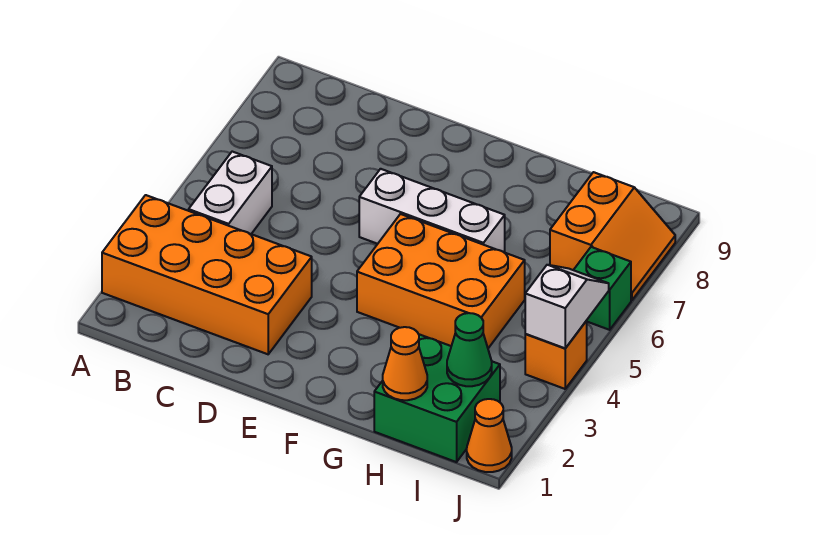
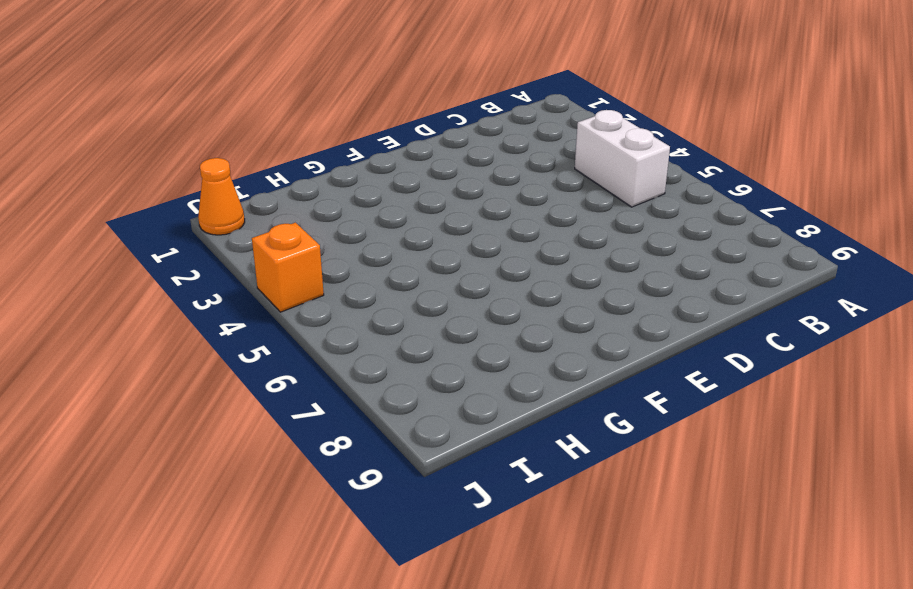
none -> orange brick A2:D3 level 1
none -> white brick E6:G6 level 1
none -> orange brick F4:H5 level 1

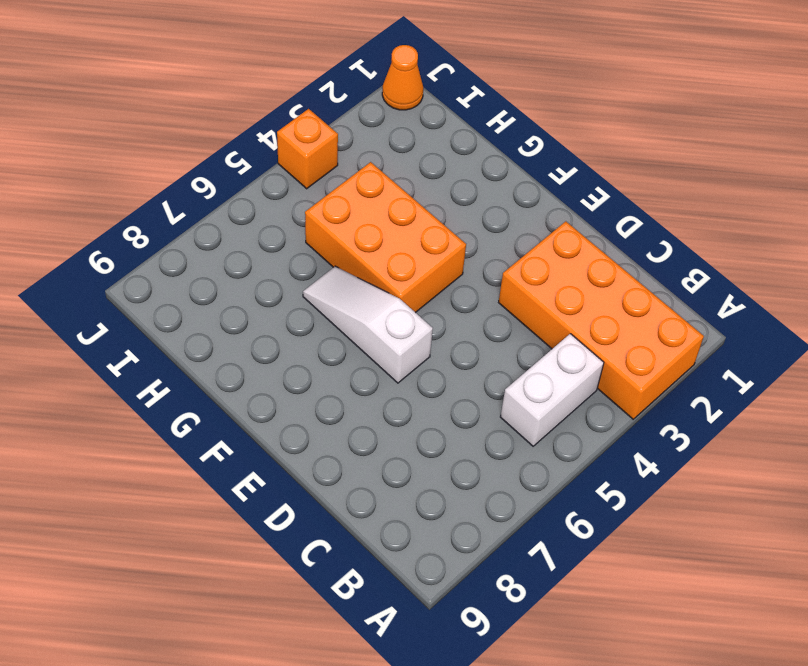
white slope E6:G6 level 1 top E -> white brick E6:G6 level 1
none -> green brick H1:I2 level 1
none -> orange slope I7:J8 level 1 top I
none -> green brick J6 level 1

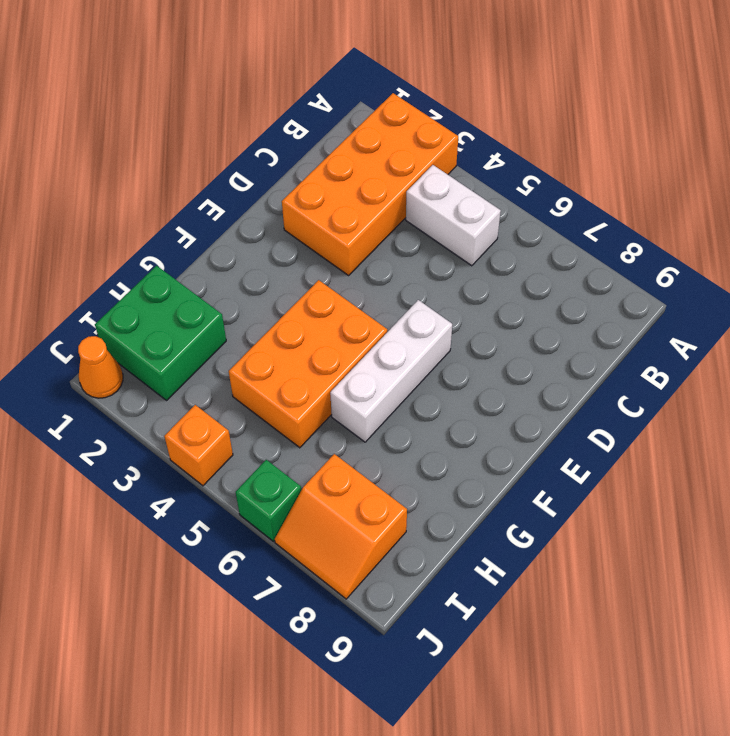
none -> orange cone H1 level 2
none -> green cone I2 level 2
none -> white slope J4:J5 level 2 top 4

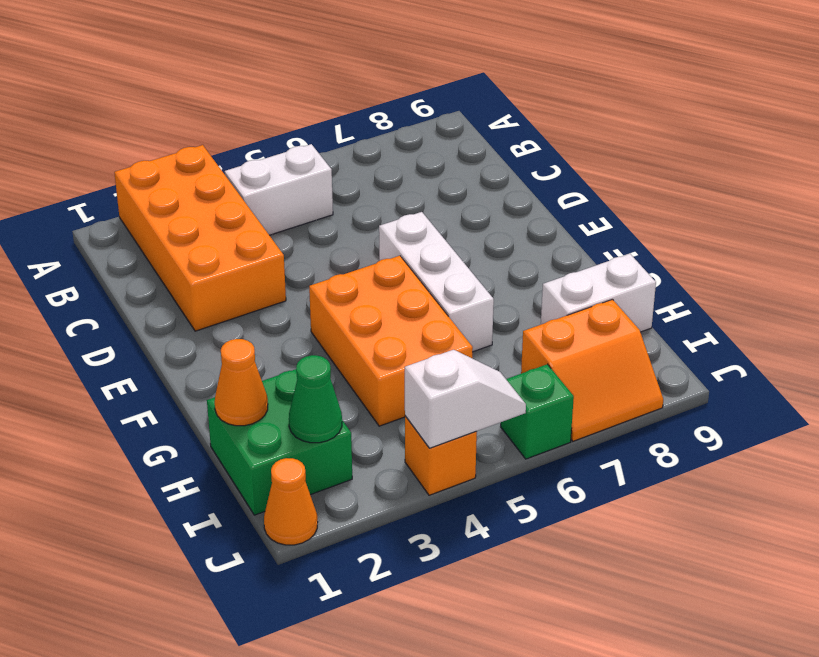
white brick H8:H9 level 1 -> none

